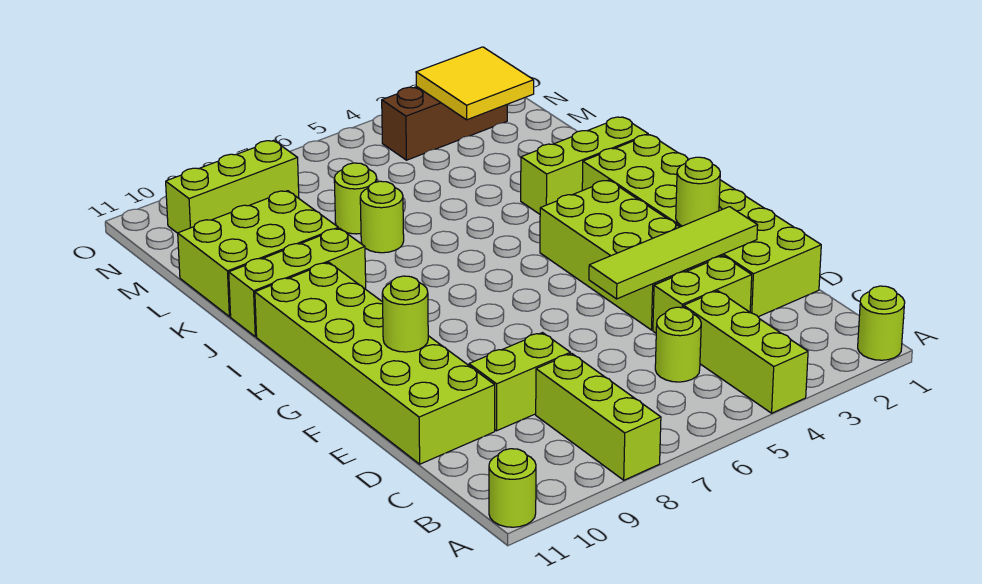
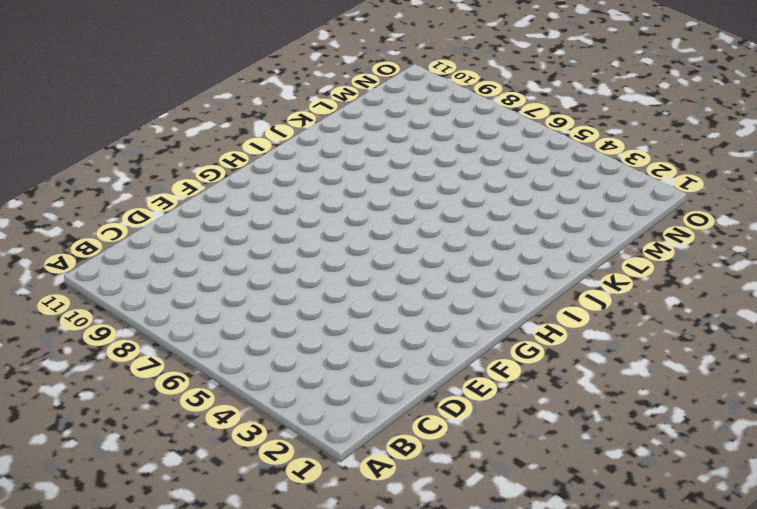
none -> lime round brick A1 level 1
none -> lime brick A4:C4 level 1
none -> lime brick A8:C8 level 1

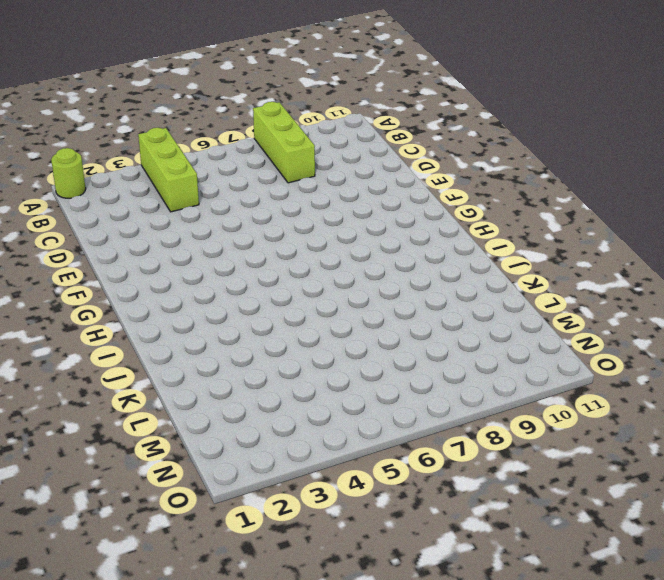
none -> lime round brick A11 level 1
none -> lime round brick C5 level 1
none -> lime brick D1:I2 level 1

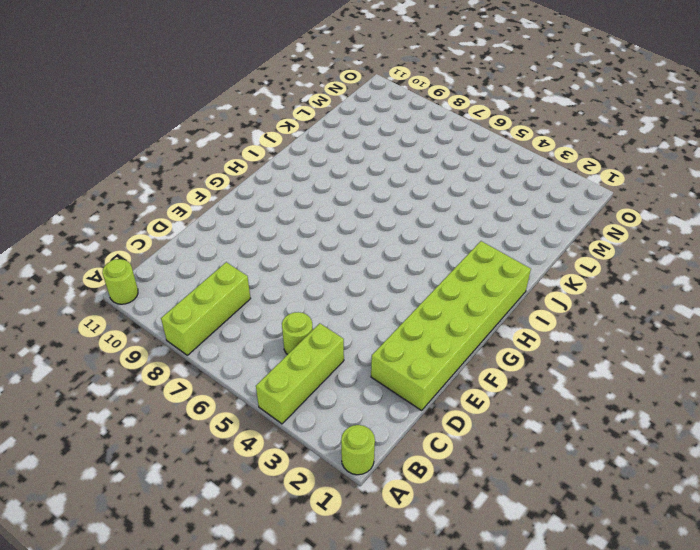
none -> lime brick D3:D4 level 1
none -> lime brick D8:D9 level 1
none -> lime brick D10:I11 level 1

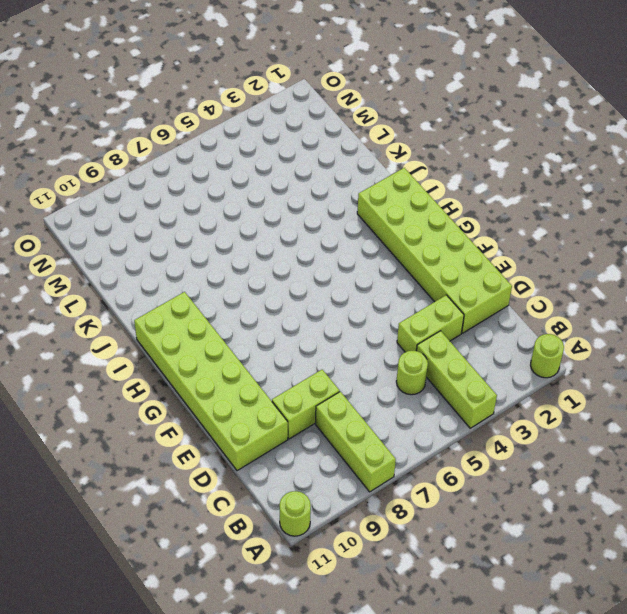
none -> lime brick E3:H4 level 1
none -> lime brick J1:J3 level 1
none -> lime brick J9:J11 level 1

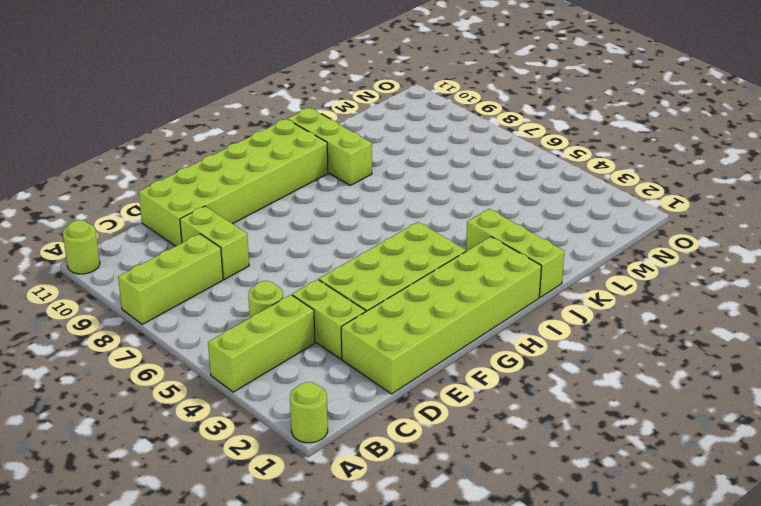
none -> lime round brick K7 level 1
none -> lime brick K9:L11 level 1
none -> lime round brick L7 level 1

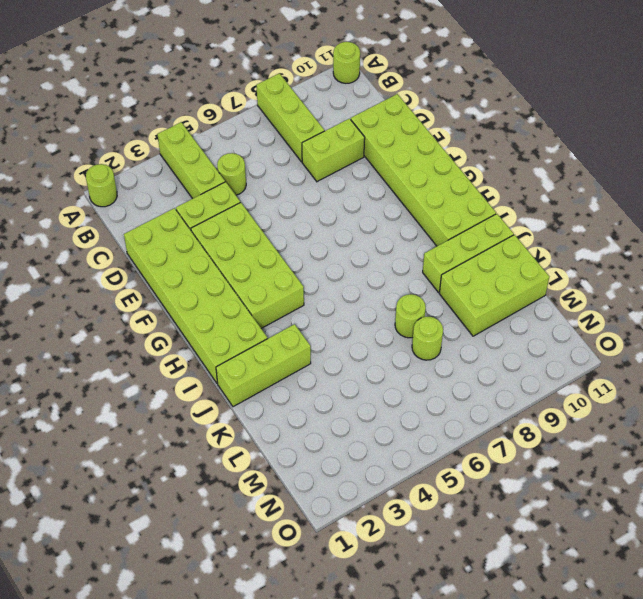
none -> brown brick N2:N4 level 1
none -> lime brick N8:N10 level 1
none -> lime tile E2:E5 level 2

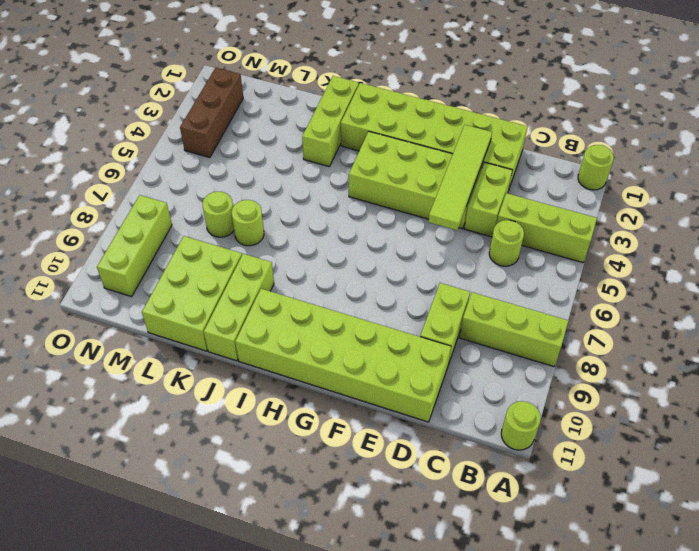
none -> lime round brick F2 level 2
none -> lime round brick F10 level 2
none -> yellow tile M2:N3 level 2

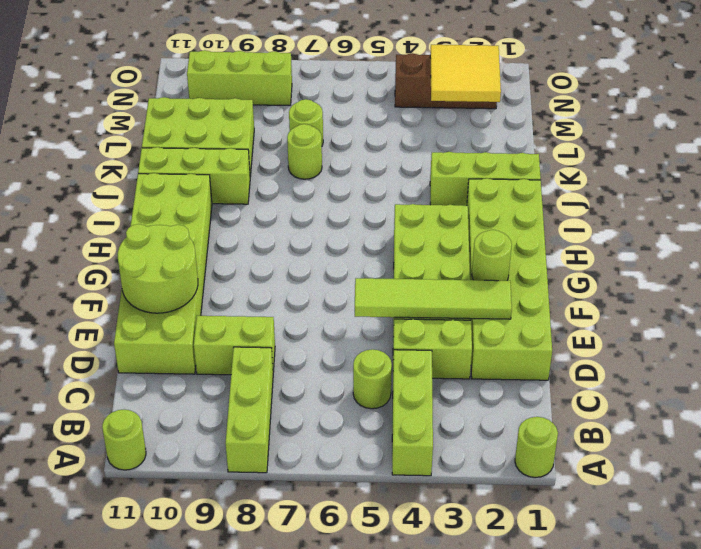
lime round brick E10:F11 level 2 -> lime round brick F10 level 2

